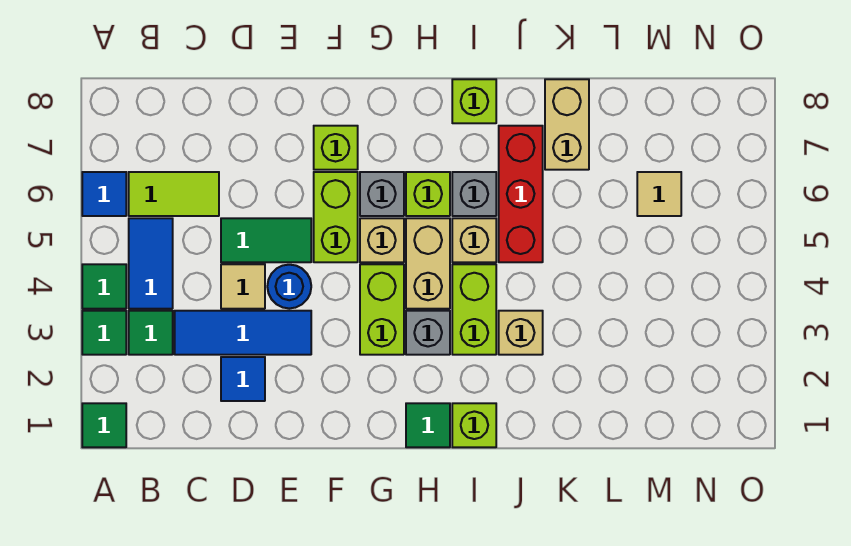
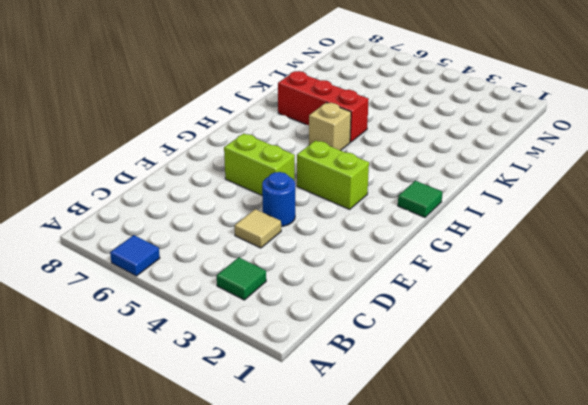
none -> green tile A1 level 1
none -> green tile A3 level 1
none -> green tile A4 level 1
none -> blue tile B4:B5 level 1

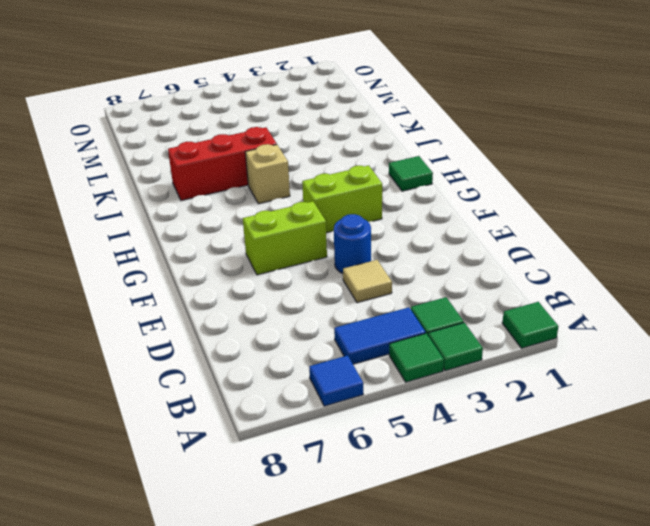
none -> lime tile B6:C6 level 1
none -> blue tile C3:E3 level 1
none -> blue tile D2 level 1
none -> green tile D5:E5 level 1

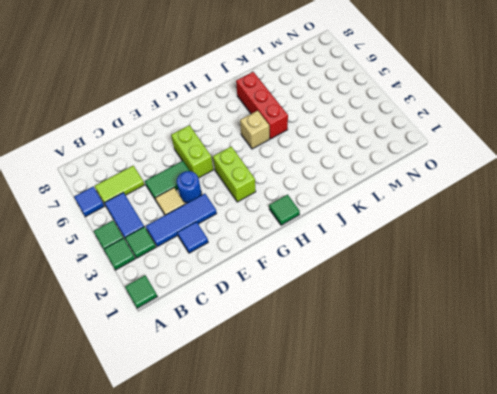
none -> lime brick F7 level 1
none -> tan brick G5 level 1
none -> grey brick G6 level 1
none -> grey brick H3 level 1

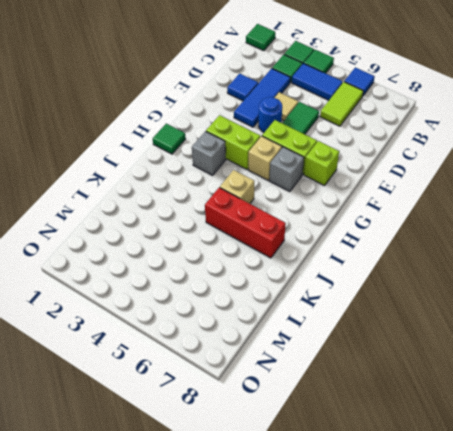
none -> tan brick H4:H5 level 1
none -> lime brick H6 level 1
none -> lime brick I1 level 1
none -> lime brick I3:I4 level 1

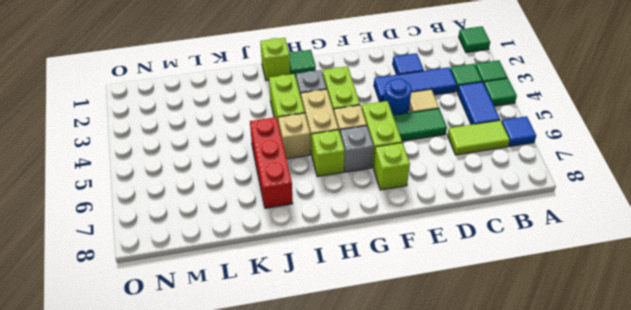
none -> grey brick I6 level 1
none -> lime brick I8 level 1
none -> tan brick J3 level 1
none -> tan brick K7:K8 level 1

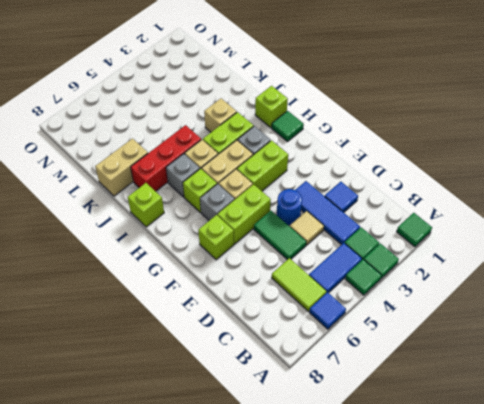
none -> tan tile M6 level 1

